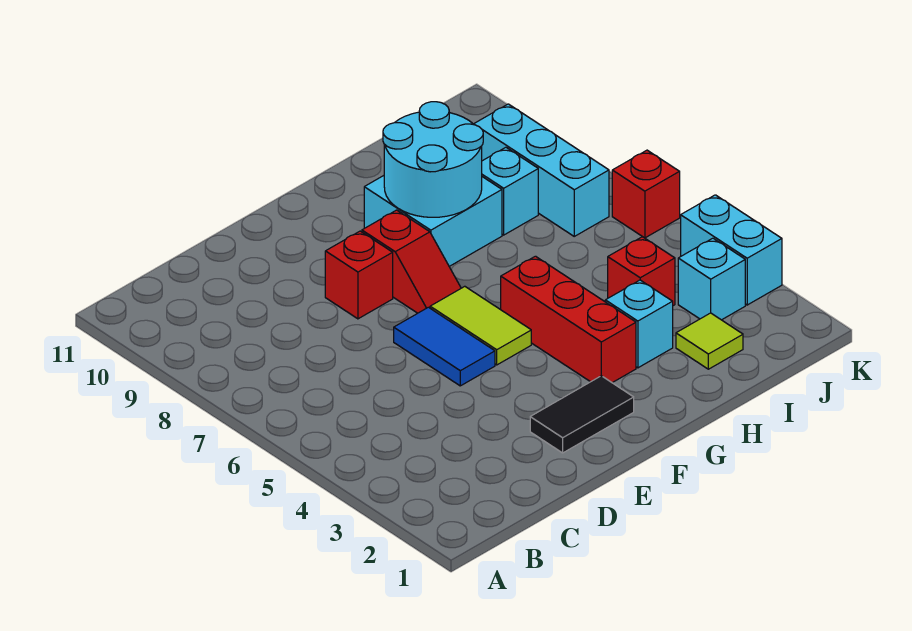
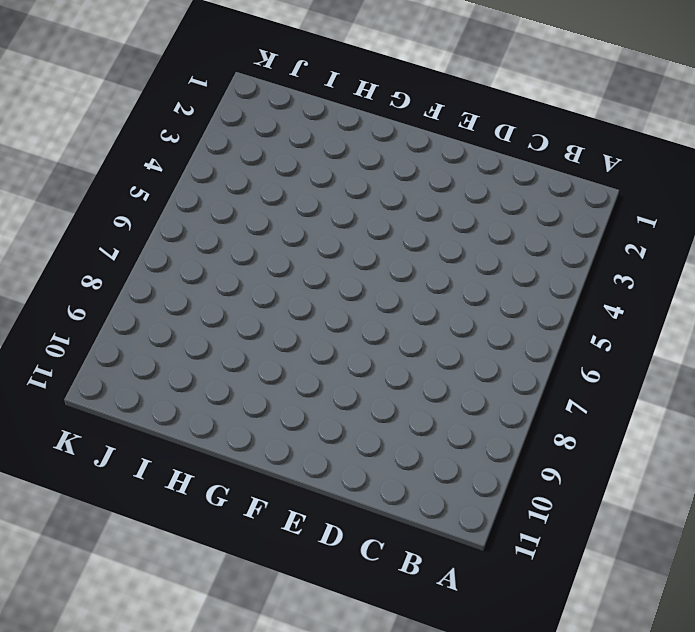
none -> black tile E2:F2 level 1
none -> blue tile E5:E6 level 1
none -> red brick E8 level 1

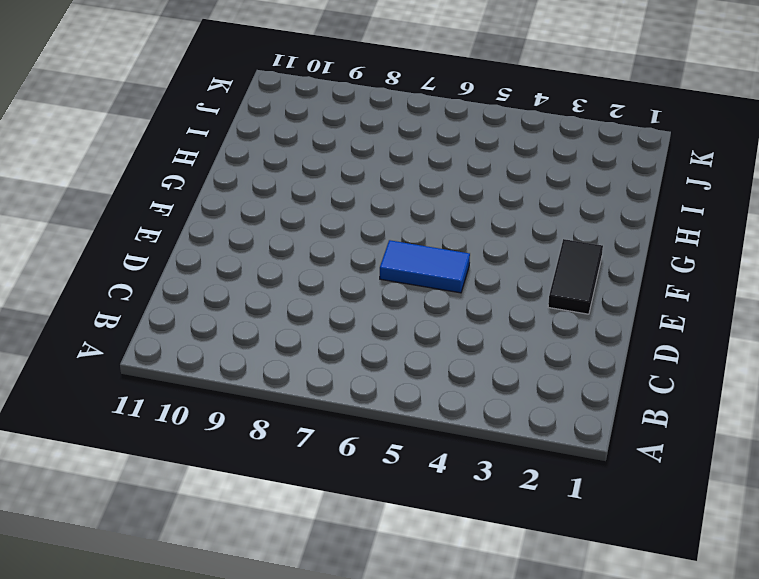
none -> red brick E8 level 1
none -> lime tile F5:F6 level 1
none -> red slope F7:F8 level 1 top 8

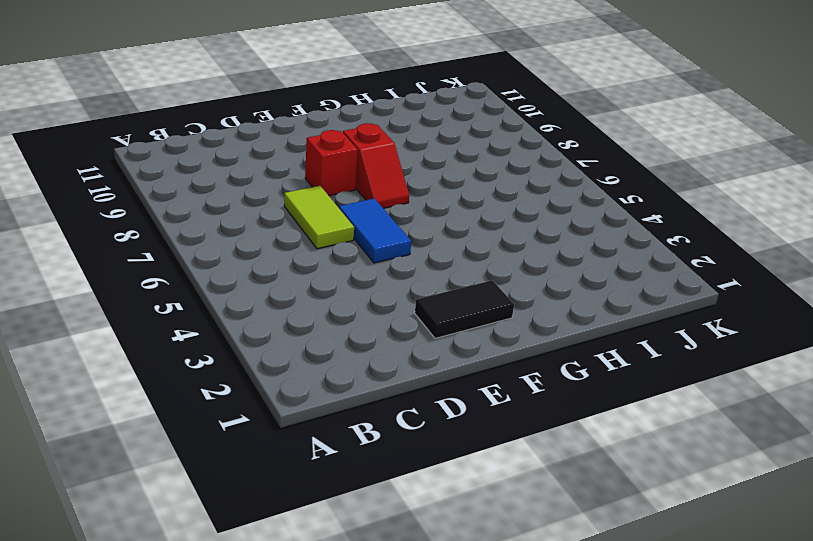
lime tile D6:D7 level 1 -> lime tile F5:F6 level 1
none -> red brick G3:G5 level 1
none -> cyan brick G8:H9 level 1
none -> cyan brick H3 level 1

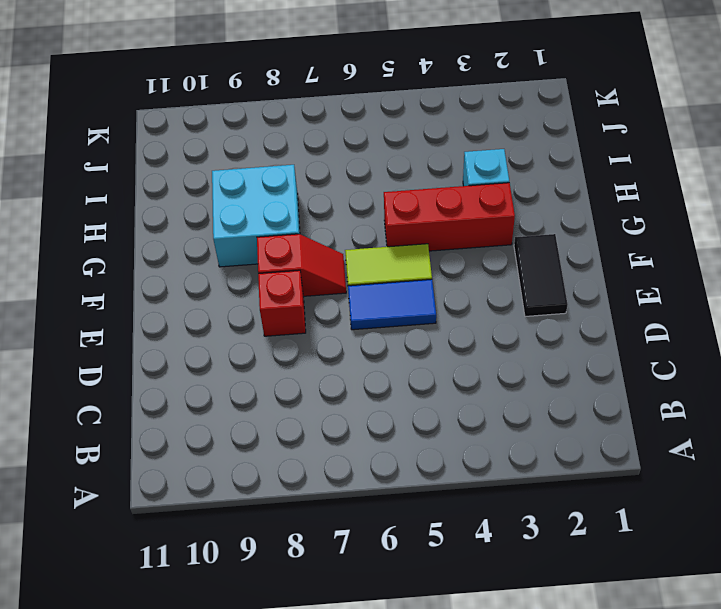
none -> lime tile I2 level 1
none -> red brick I4 level 1
none -> cyan brick I8 level 1

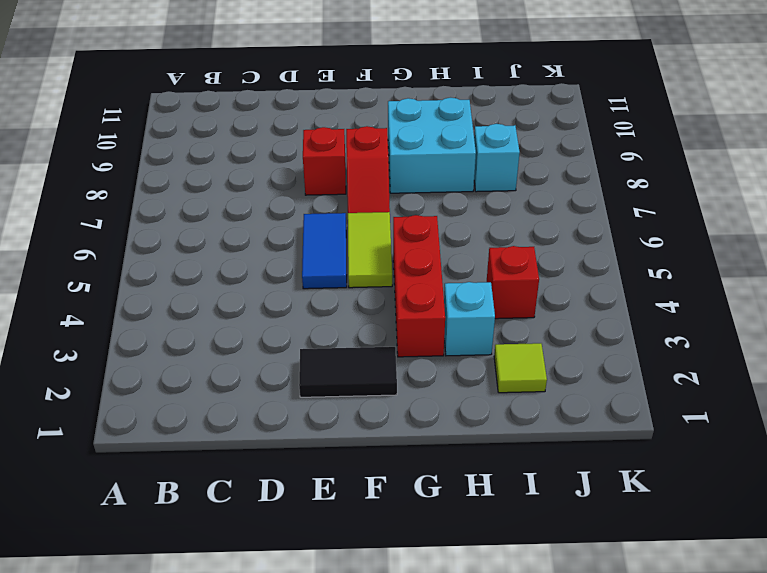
none -> cyan brick J3 level 1
none -> cyan brick J7:J9 level 1
none -> cyan brick K3:K4 level 1

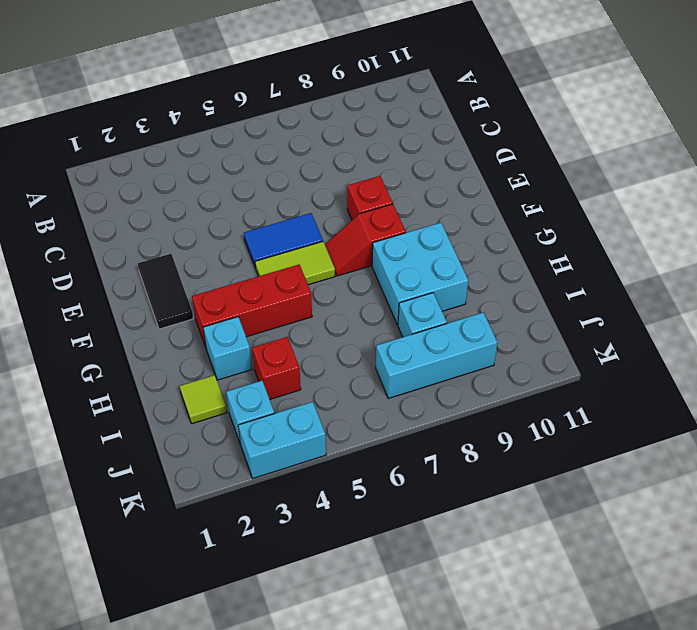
none -> red brick K6 level 1
none -> cyan round brick G8:H9 level 2

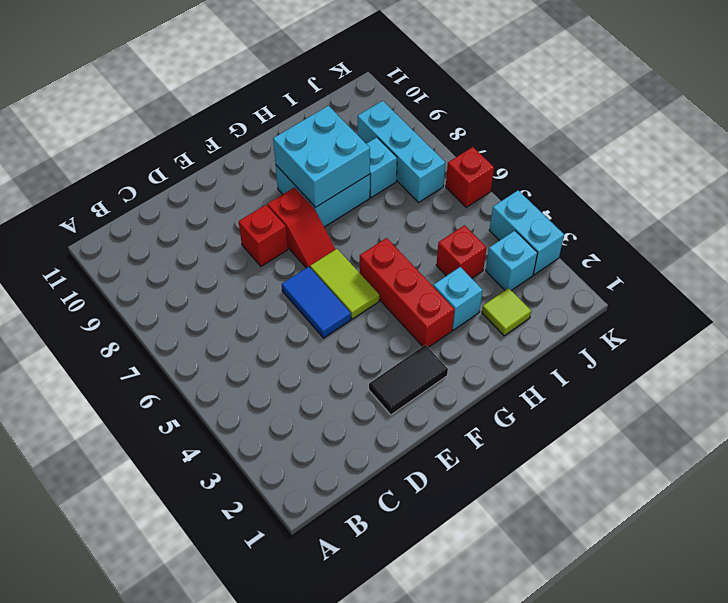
cyan brick G8:H9 level 2 -> cyan round brick G8:H9 level 2

